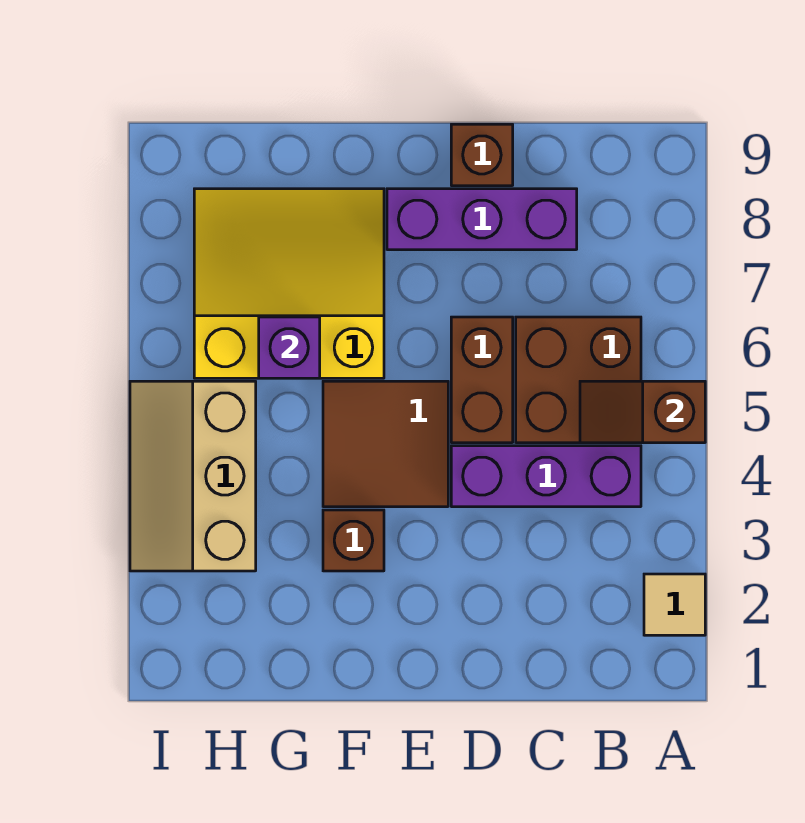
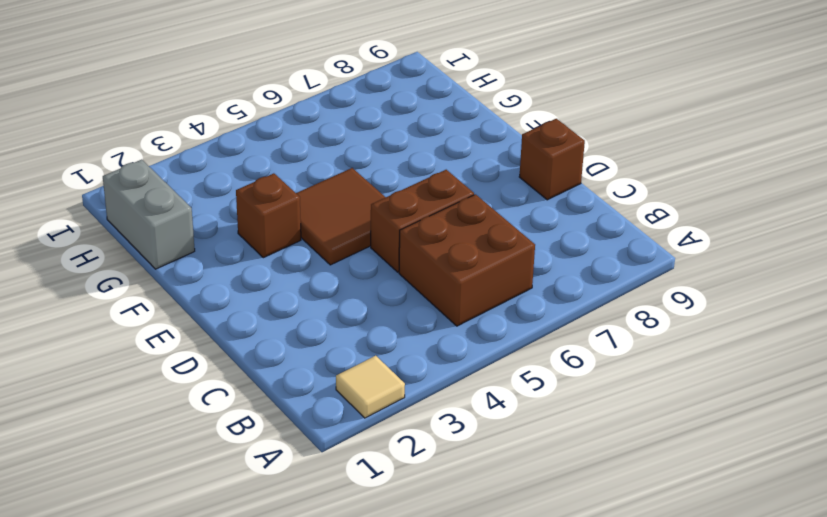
grey brick G1:H1 level 1 -> none
none -> purple brick B4:D4 level 1
none -> purple brick C8:E8 level 1
none -> yellow slope F6:H8 level 1 top 6

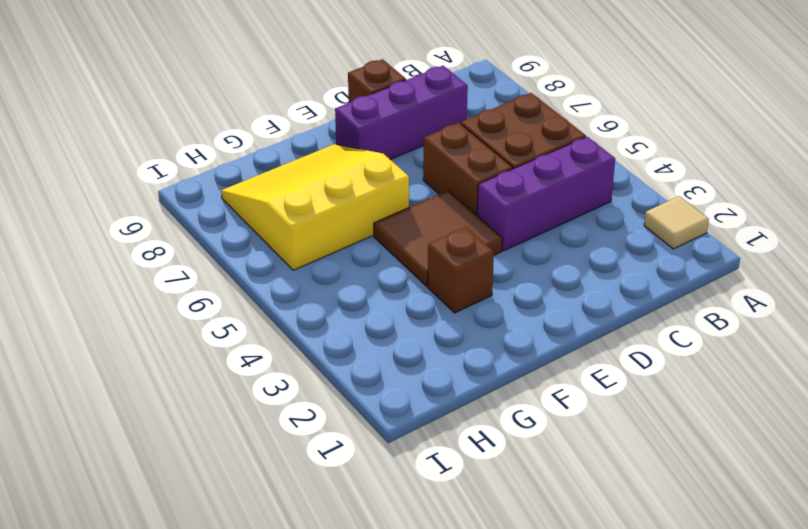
none -> tan slope H3:I5 level 1 top H
none -> brown slope A5:B5 level 2 top A
none -> purple brick G6 level 2

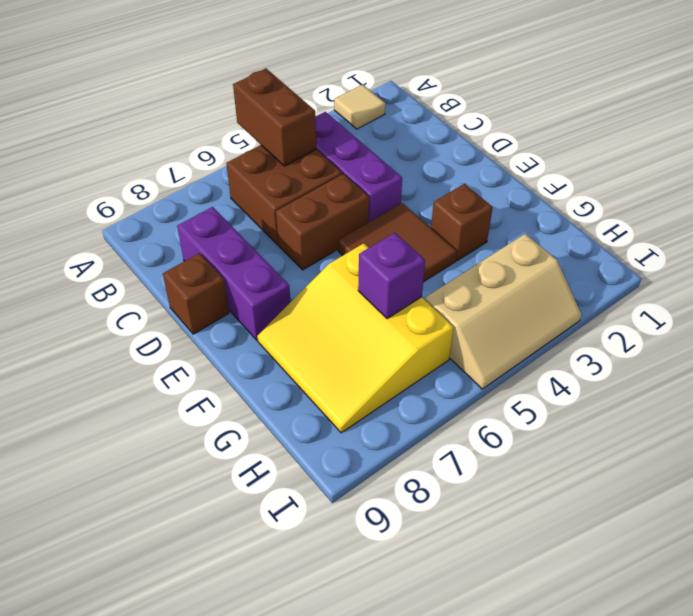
brown brick A5:B5 level 2 -> brown slope A5:B5 level 2 top A

